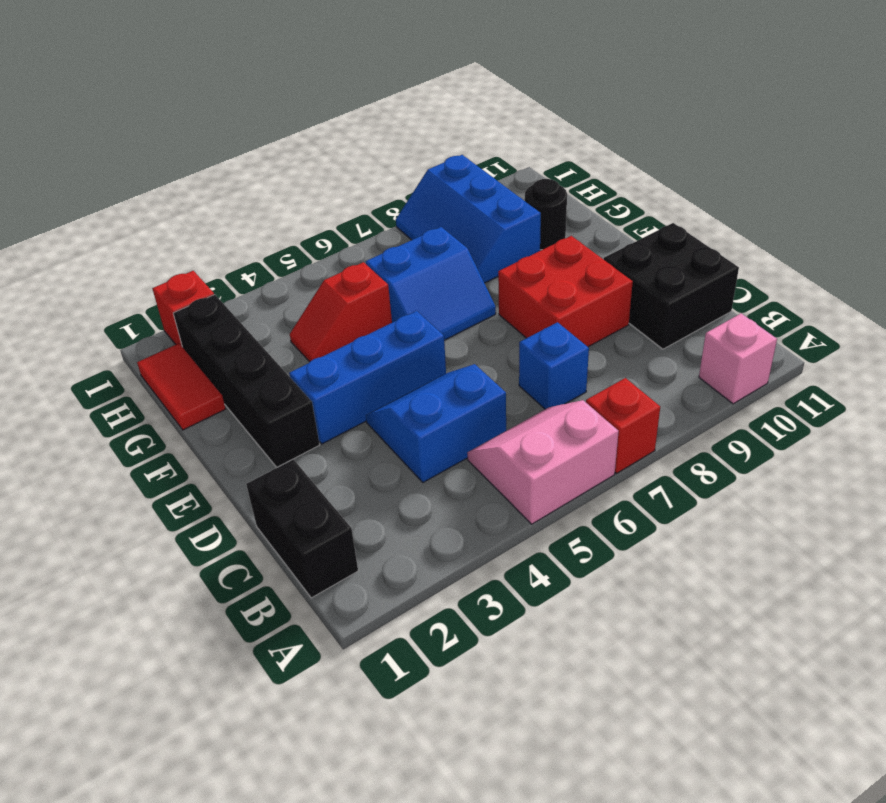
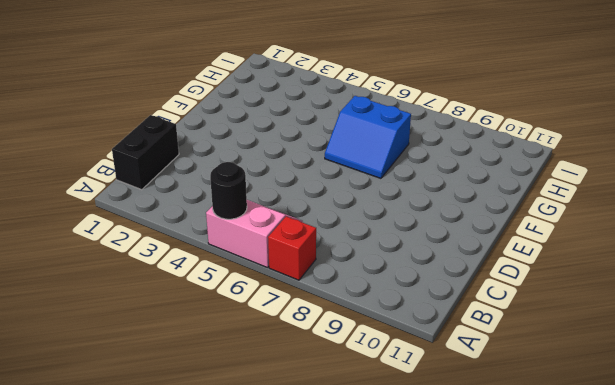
black round brick A5 level 2 -> black round brick G10 level 1
none -> pink brick A10 level 1
none -> blue slope C4:D5 level 1 top C
none -> blue brick C7 level 1

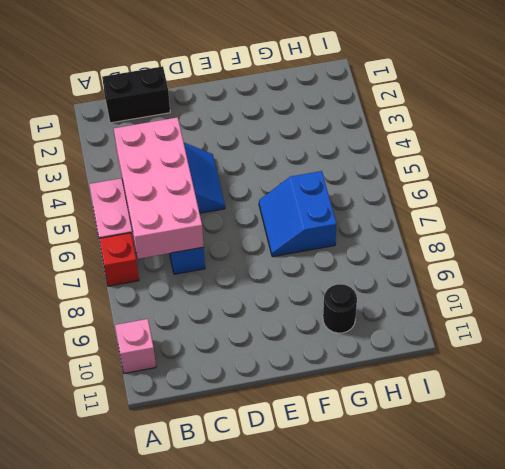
pink brick B4:C7 level 2 -> none
none -> black brick C10:D11 level 1
none -> red brick D8:E9 level 1
none -> black brick E2:H2 level 1

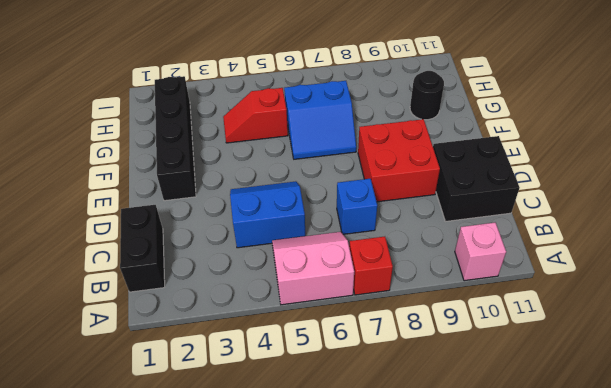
none -> blue brick E3:E5 level 1
none -> red tile G1:H1 level 1
none -> blue slope G8:I9 level 1 top 9

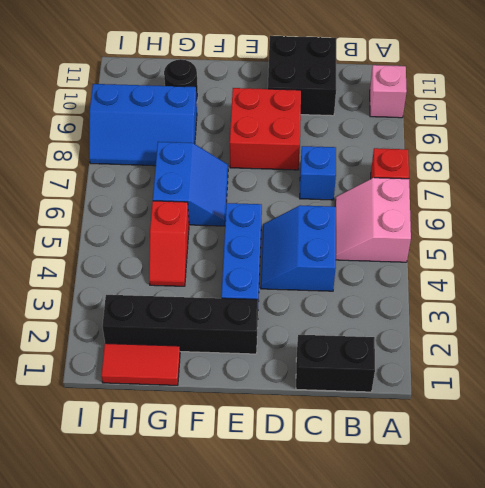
none -> red brick I2 level 1

